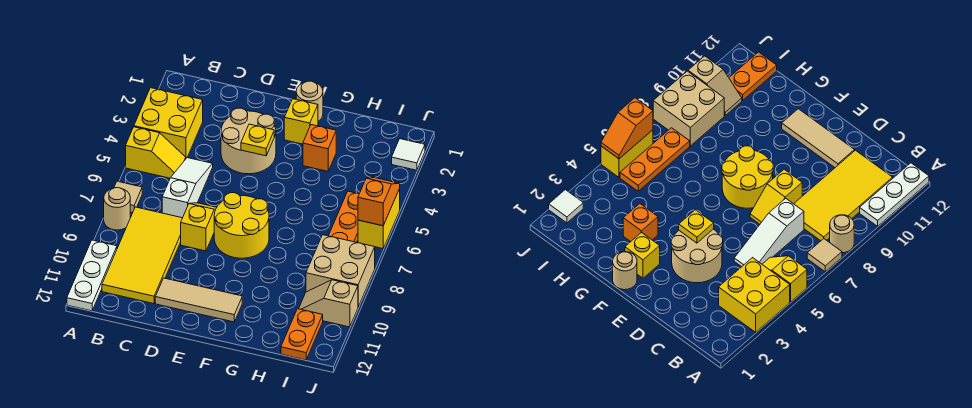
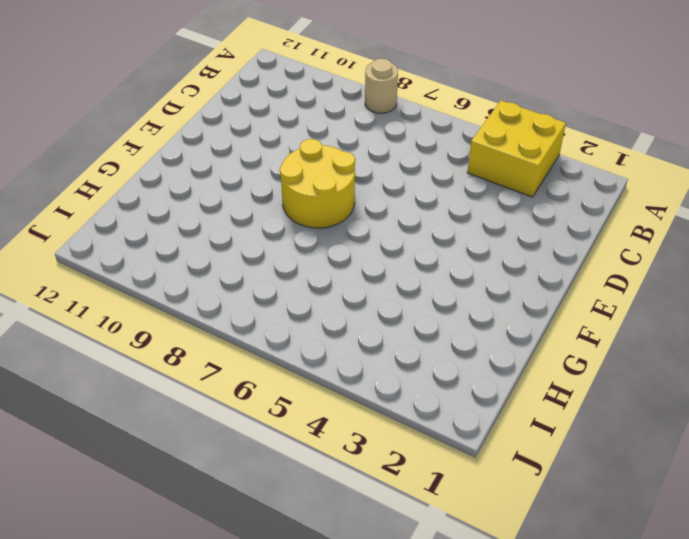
none -> yellow slope A5:B5 level 1 top A
none -> tan tile A7 level 1
none -> white plate A10:A12 level 1

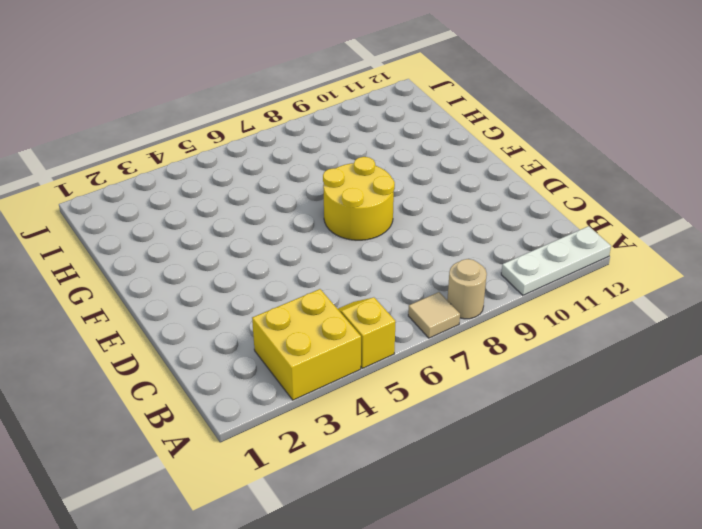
none -> yellow tile B8:C11 level 1
none -> white slope C5:C7 level 1 top 7
none -> tan round brick D3:E4 level 1

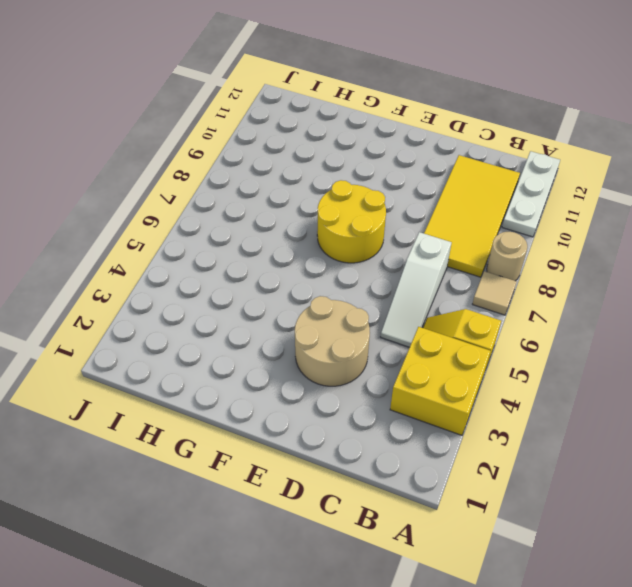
none -> yellow slope D7:D8 level 1 top 8
none -> tan tile D11:F11 level 1
none -> tan round brick F1 level 1

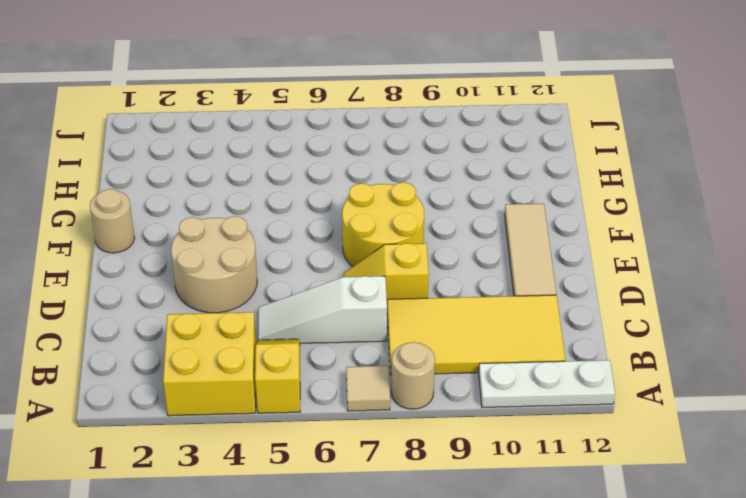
none -> yellow brick F2 level 1
none -> orange brick G3 level 1
none -> orange plate I5:I7 level 1

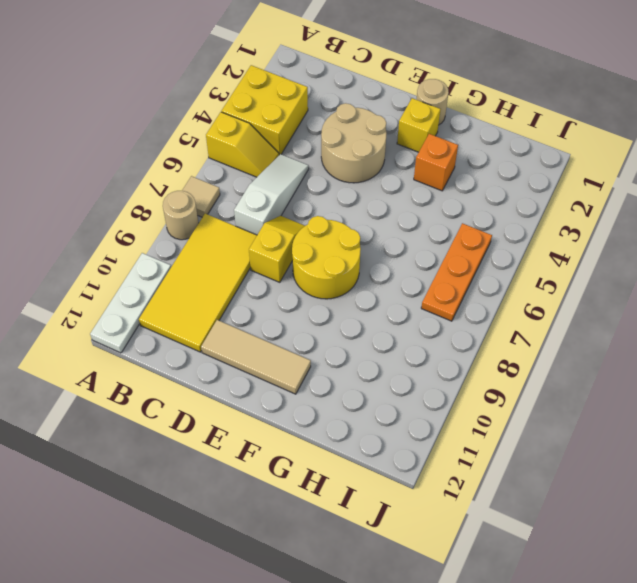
none -> tan brick I8:J9 level 1
none -> tan slope I10:J10 level 1 top J
none -> orange plate I11:I12 level 1

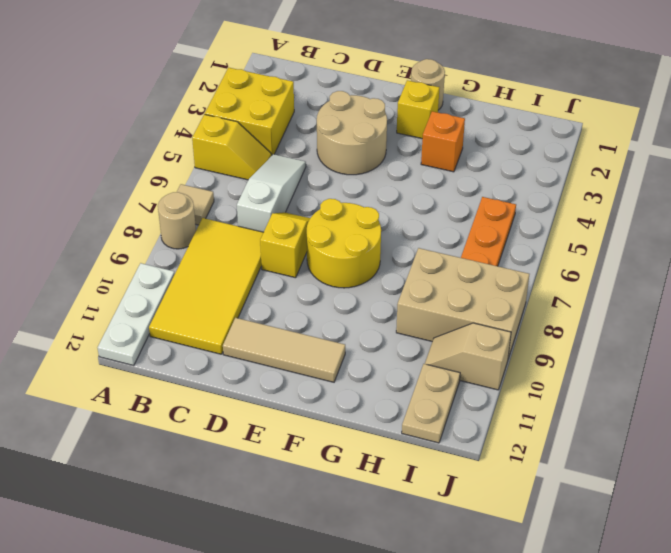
tan brick H8:J9 level 1 -> tan brick I8:J9 level 1
tan plate I11:I12 level 1 -> orange plate I11:I12 level 1
none -> white tile J2 level 1
none -> yellow brick J5:J6 level 1
none -> yellow plate E4 level 2

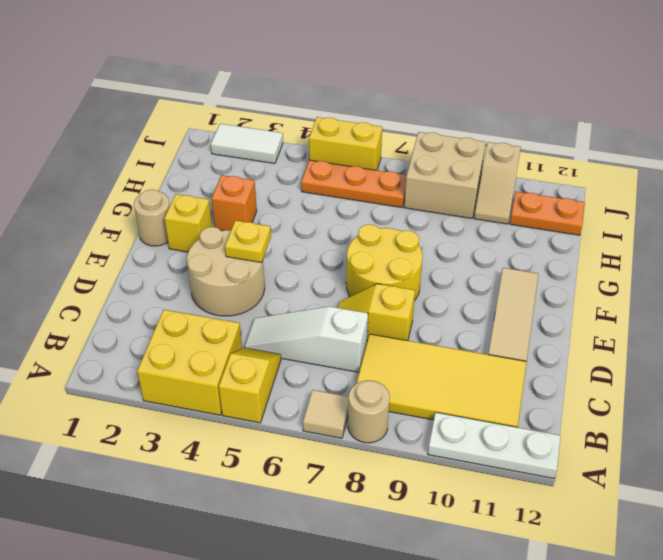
white tile J2:J3 level 1 -> white tile J2 level 1
none -> orange slope J5:J6 level 2 top 6

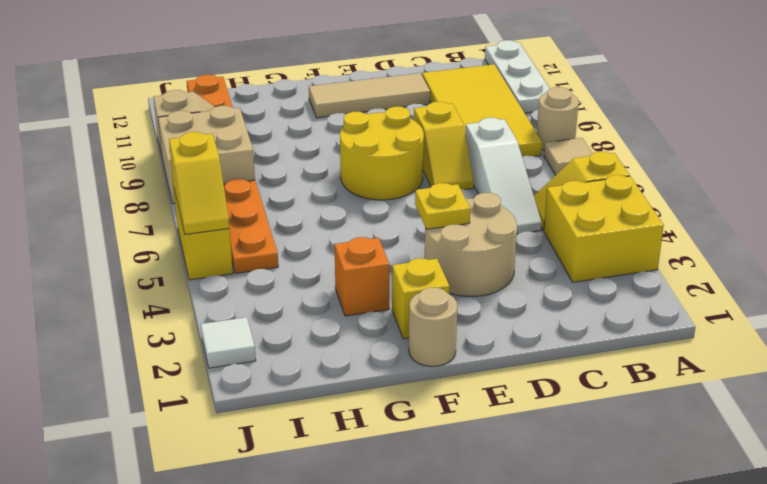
yellow slope J5:J6 level 2 top 6 -> orange slope J5:J6 level 2 top 6

